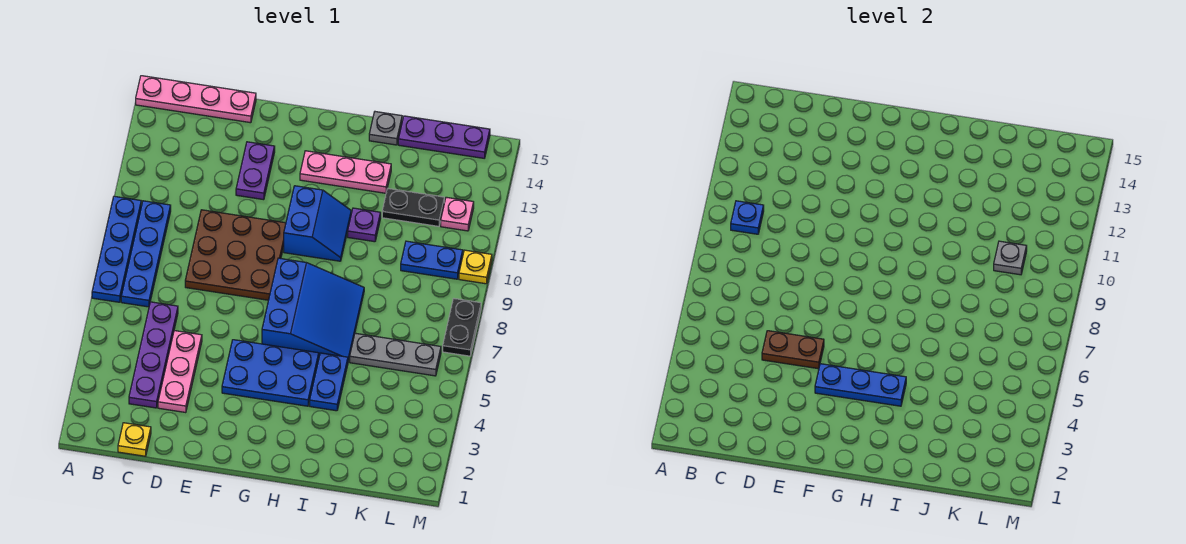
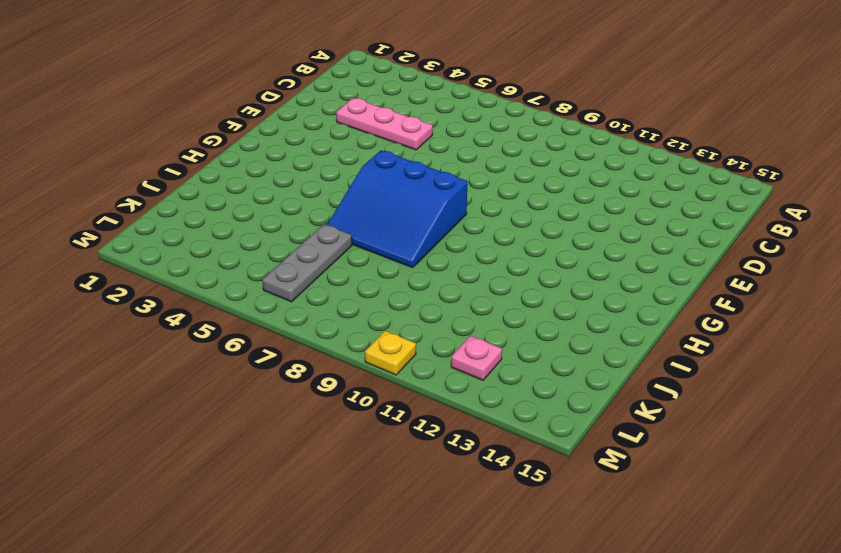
none -> blue plate A7:A10 level 1
none -> pink plate A15:D15 level 1
none -> blue plate B7:B10 level 1

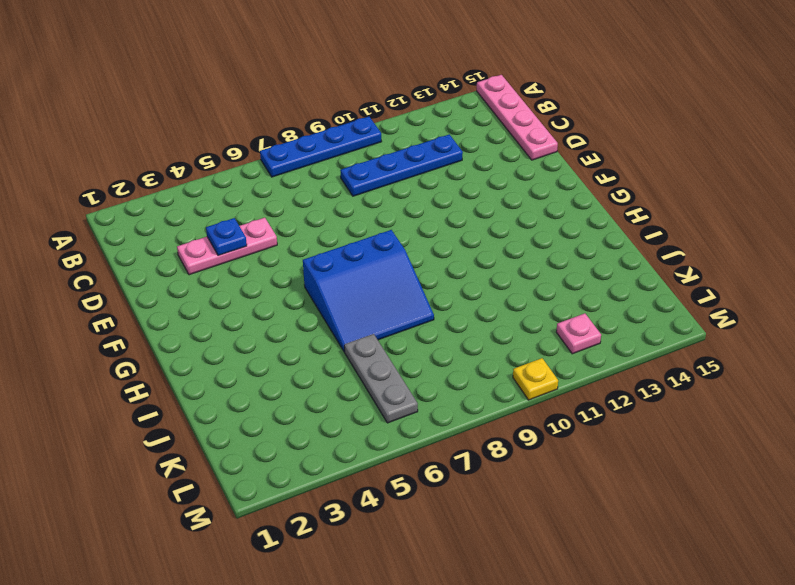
blue plate C9:C12 level 1 -> blue plate B7:B10 level 1
blue plate D4 level 2 -> blue plate B10 level 2
none -> yellow plate C1 level 1
none -> purple plate C3:C6 level 1
none -> brown plate D8:F10 level 1

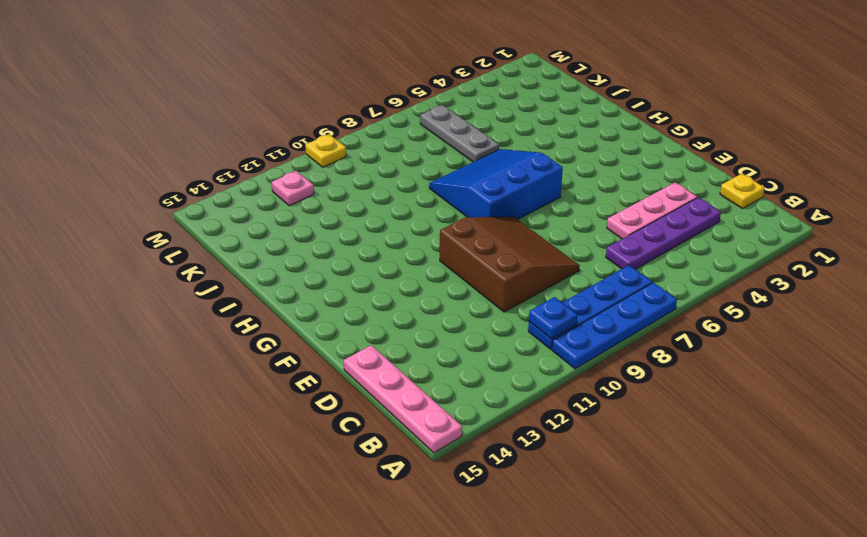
brown slope D8:F10 level 1 top 10 -> brown plate D8:F10 level 1
none -> purple plate E12:E13 level 1
none -> blue plate F4:H5 level 1
none -> blue slope G10:H11 level 1 top G

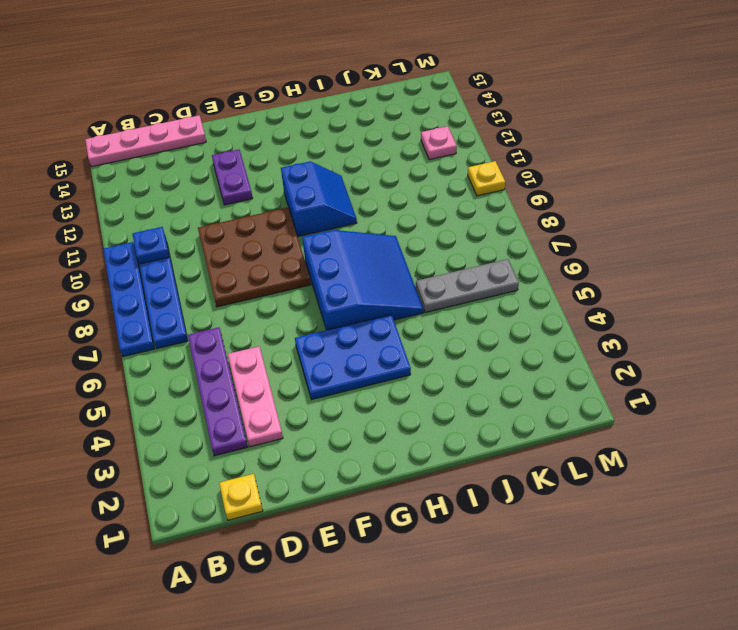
none -> pink plate G13:I13 level 1
none -> blue plate I4:I5 level 1
none -> purple plate I11 level 1

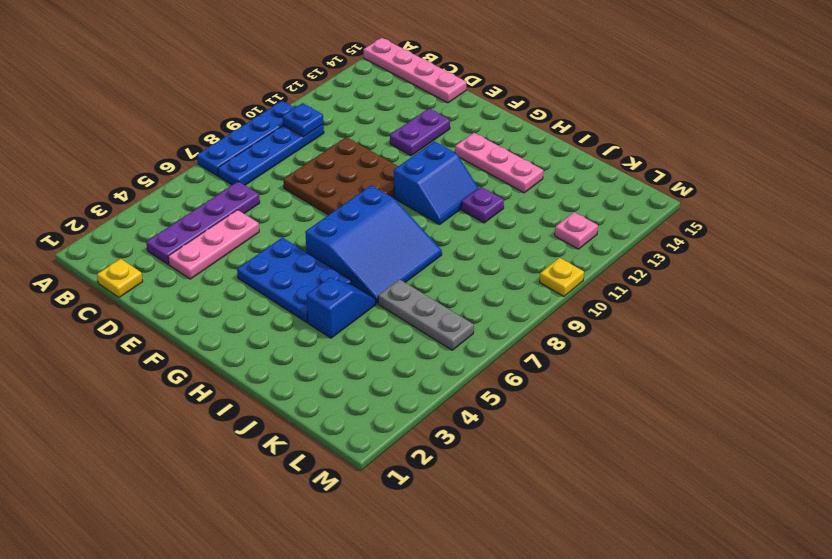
blue slope I4:I5 level 1 top 4 -> blue plate I4:I5 level 1
none -> grey plate I15 level 1
none -> black plate J12:K12 level 1
none -> purple plate J15:L15 level 1

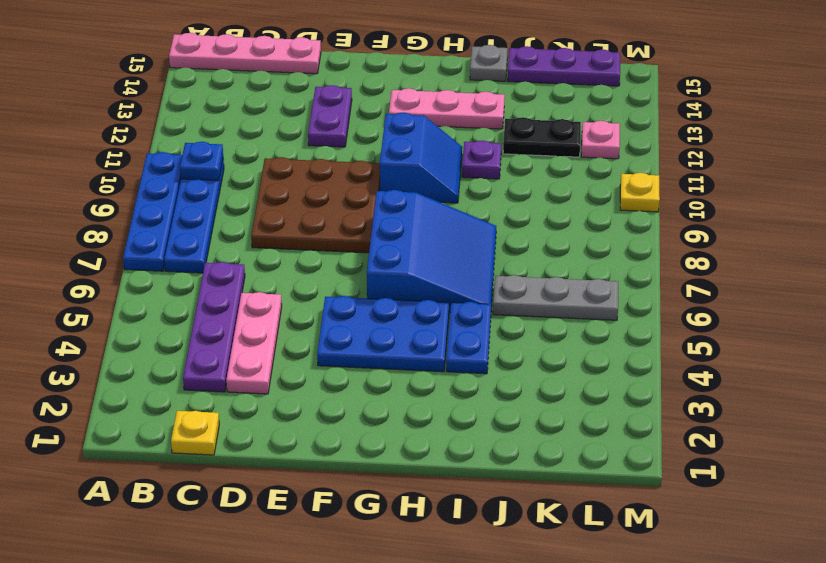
none -> blue plate K10:L10 level 1
none -> black plate M7:M8 level 1
none -> brown plate D5:E5 level 2

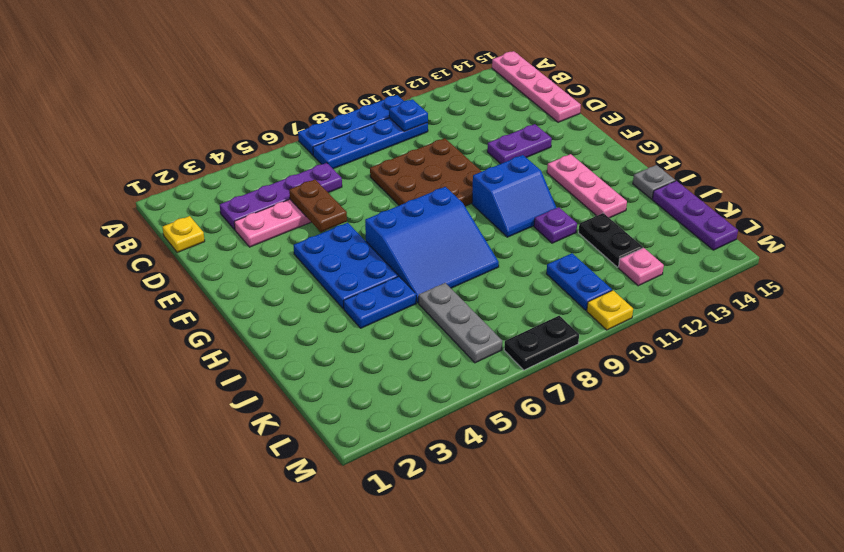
none -> blue plate F4:H4 level 2
none -> grey plate K10 level 2

